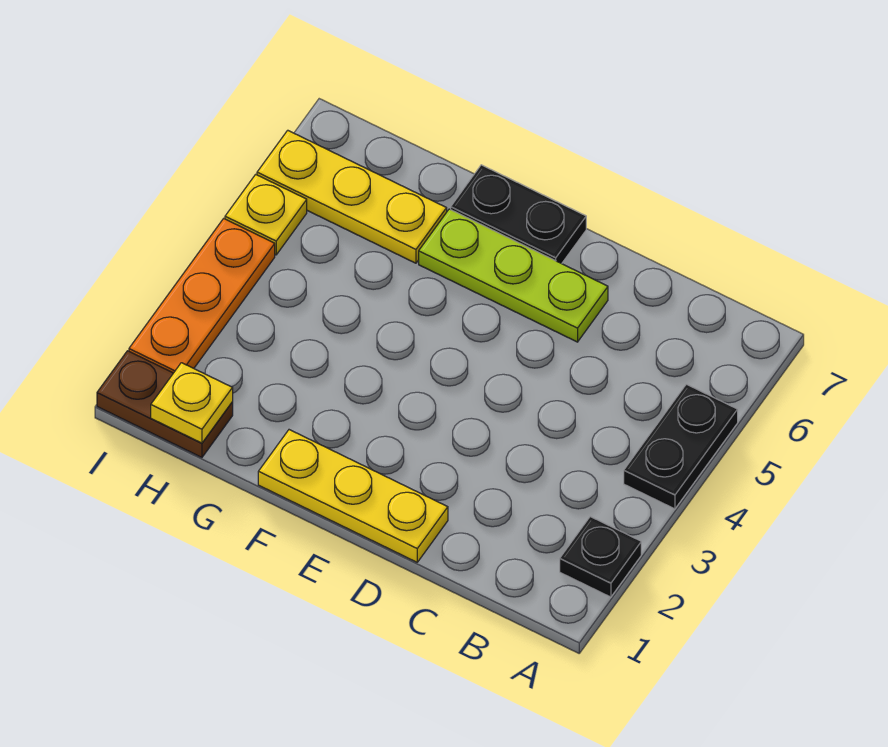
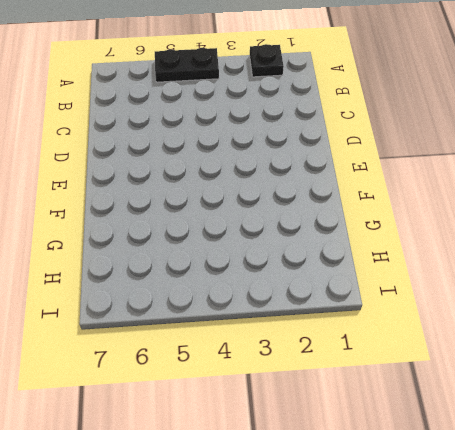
none -> yellow plate D1:F1 level 1
none -> lime plate D6:F6 level 1

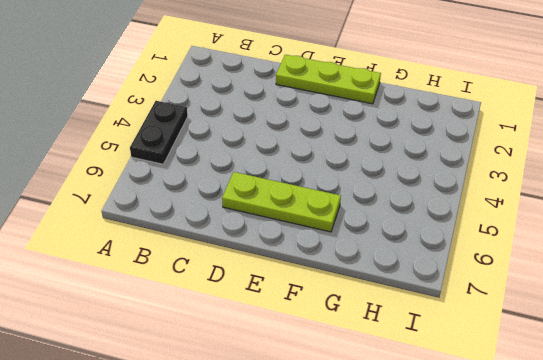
lime plate D1:F1 level 1 -> yellow plate D1:F1 level 1
none -> black plate A2 level 1
none -> black plate E7:F7 level 1

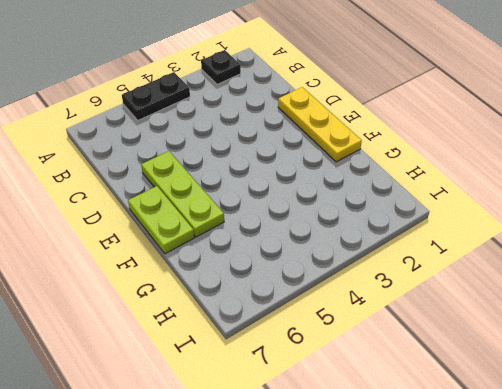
lime plate E7:F7 level 1 -> black plate E7:F7 level 1
none -> yellow plate G6:I6 level 1
none -> brown plate H1:I1 level 1

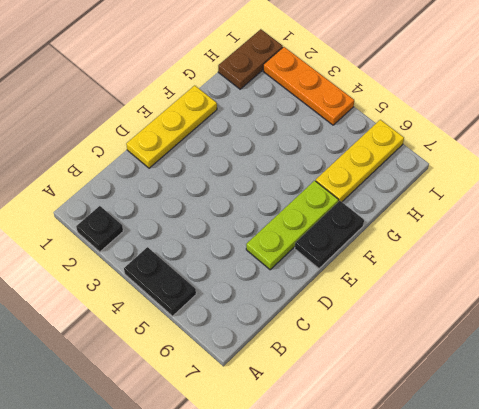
none -> yellow plate I5 level 1
none -> yellow plate H1 level 2

